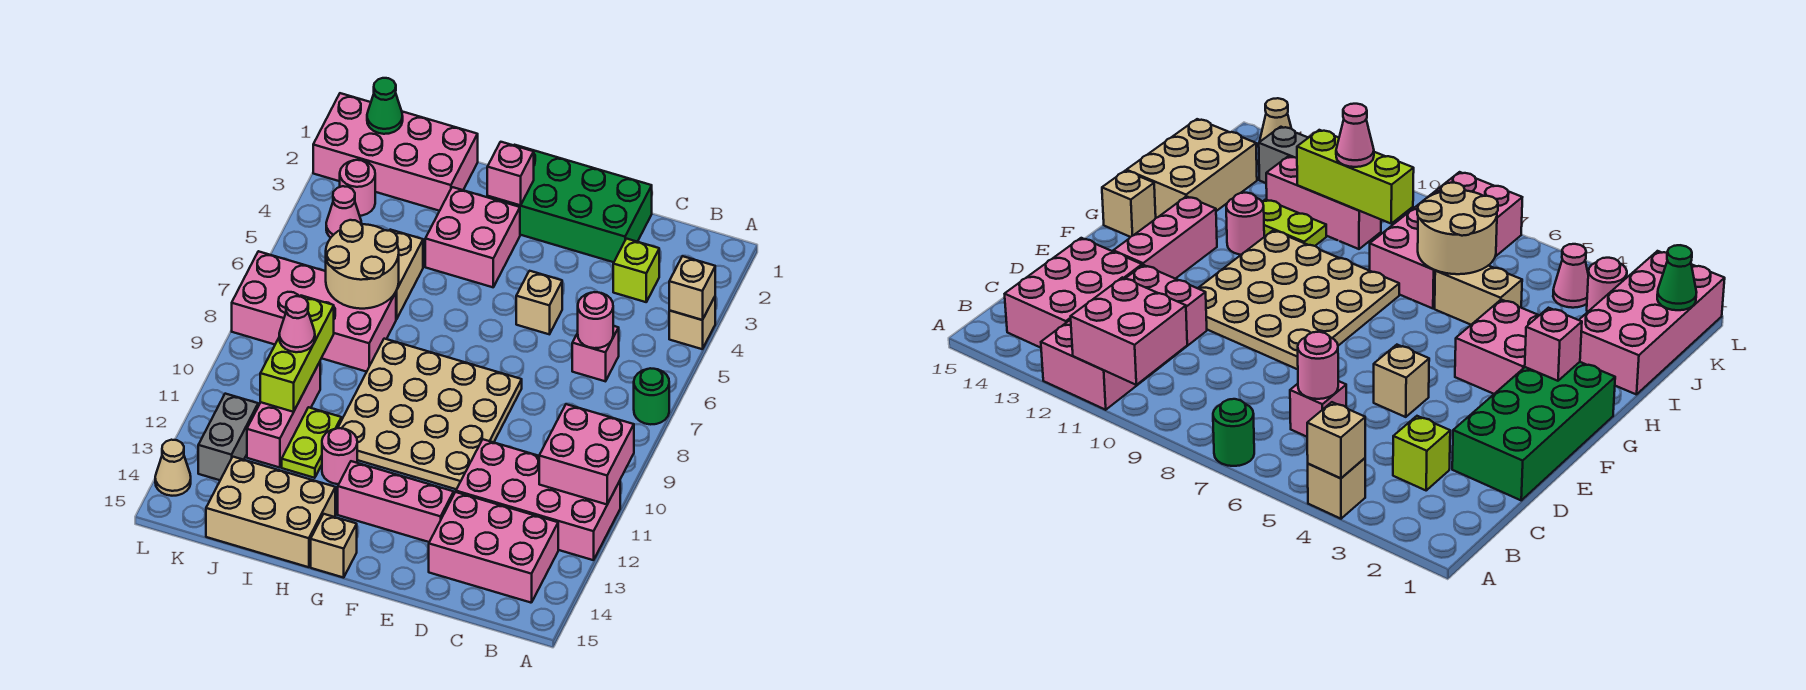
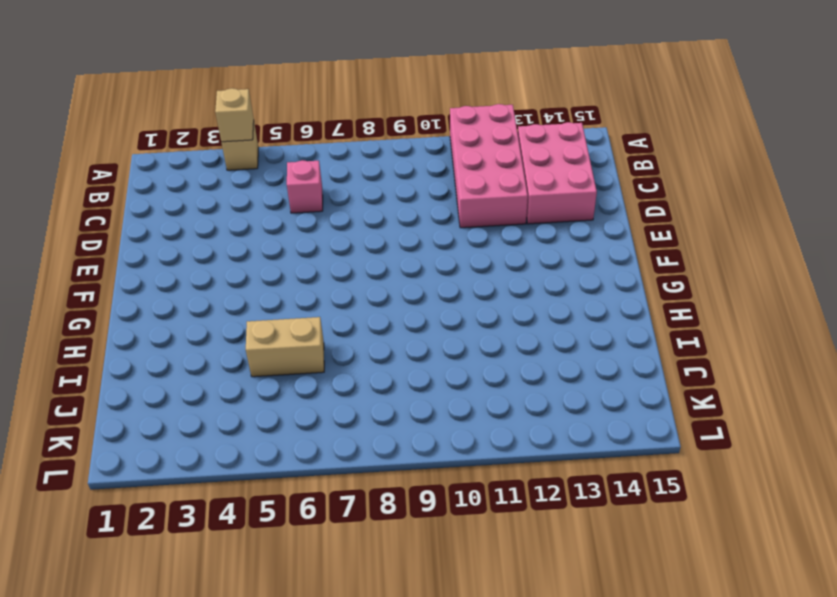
none -> green round brick A7 level 1
none -> lime brick C3 level 1
none -> green brick D1:G2 level 1
none -> tan brick E5 level 1

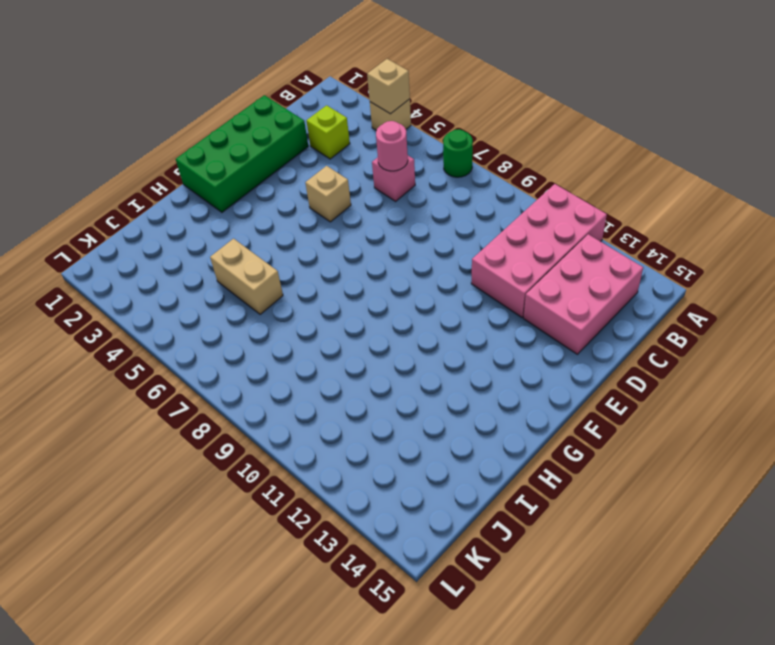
none -> tan plate E8:H11 level 1
none -> pink brick E13:G13 level 1
none -> pink brick G3:H4 level 1
none -> tan brick G15 level 1

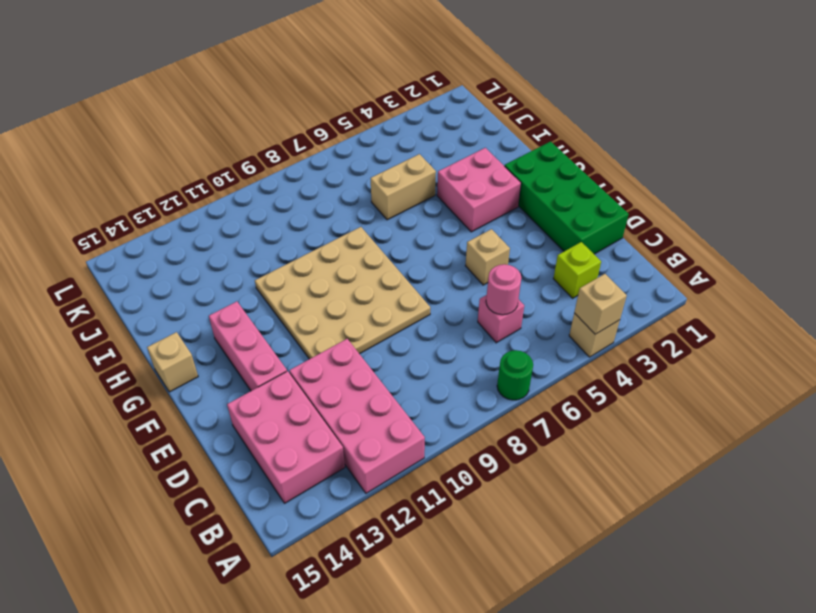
none -> pink round brick H12 level 1
none -> tan brick H14:J15 level 1
none -> pink brick I1:L2 level 1
none -> pink brick I7:L8 level 1

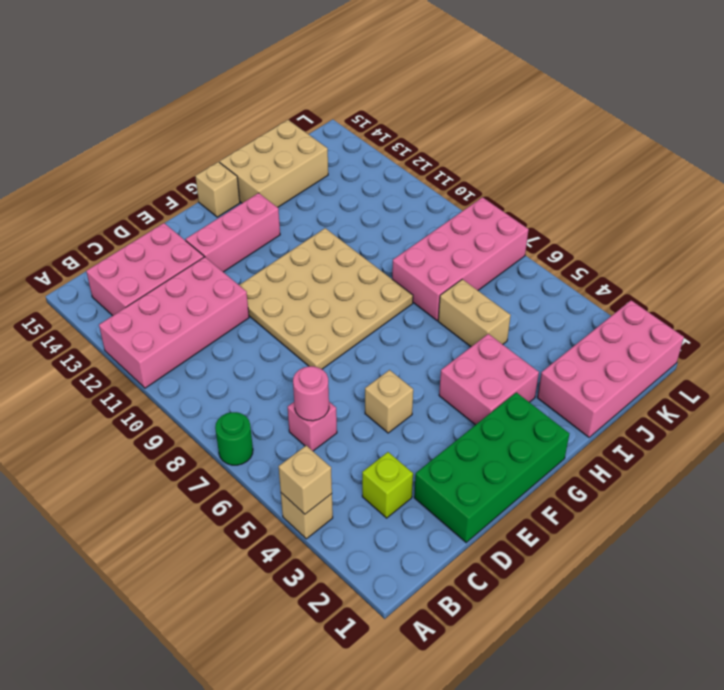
none -> pink round brick H12 level 1
none -> lime plate I11:I12 level 1
none -> pink brick J10:J12 level 1
none -> pink round brick K3 level 1

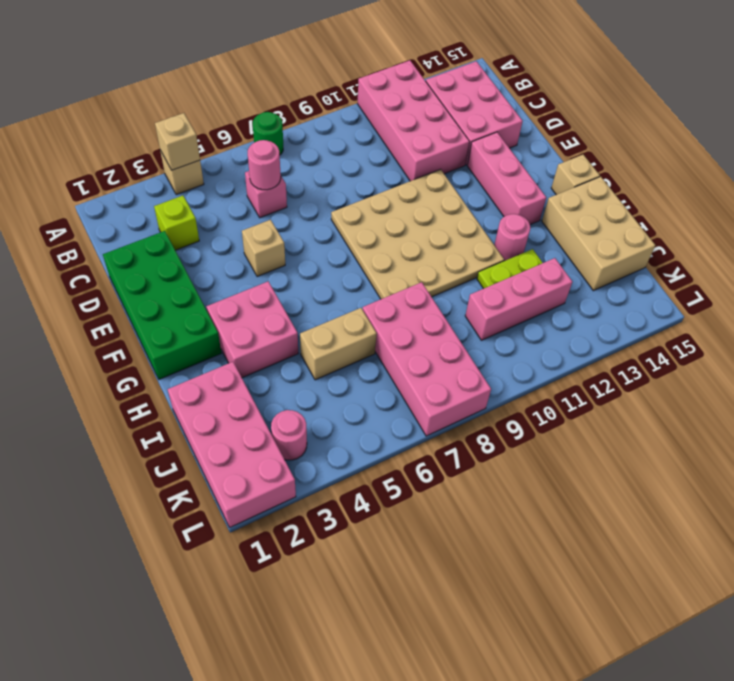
none -> pink cone K4 level 1
none -> grey brick K12:K13 level 1
none -> tan cone L14 level 1
none -> pink brick A10:B11 level 2

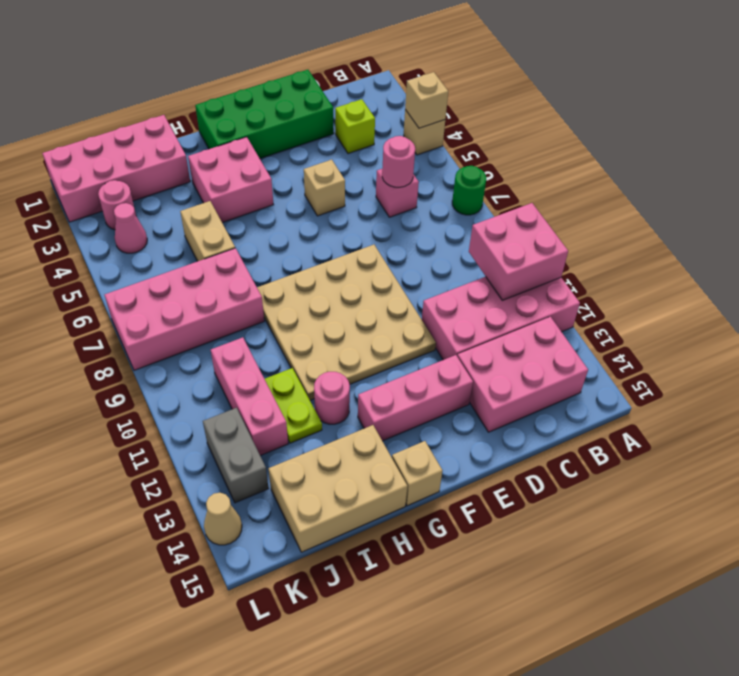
none -> pink brick G2 level 2
none -> tan round brick I6:J7 level 2
none -> lime brick J9:J11 level 2
none -> green cone K1 level 2

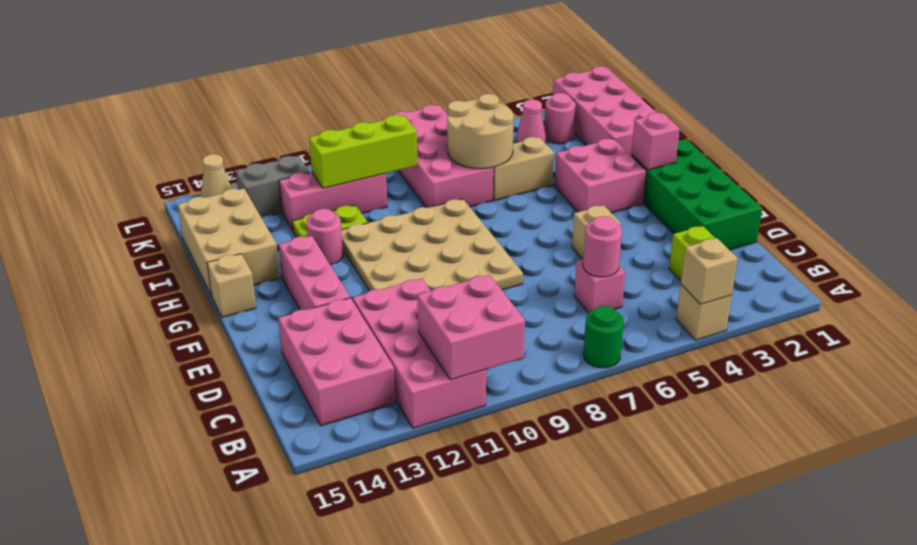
none -> green cone K1 level 2
none -> pink cone J10 level 3

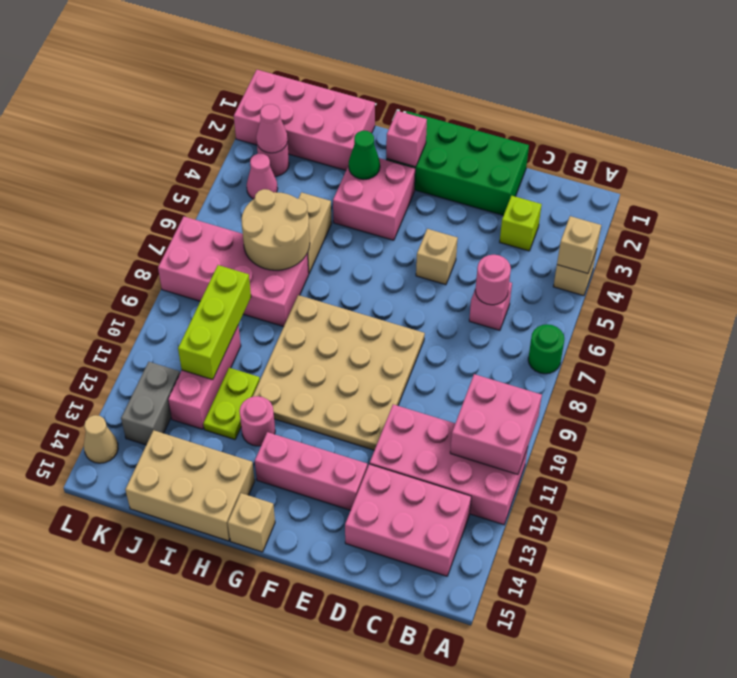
green cone H3 level 2 -> green cone K1 level 2
pink cone K3 level 2 -> pink cone J10 level 3

